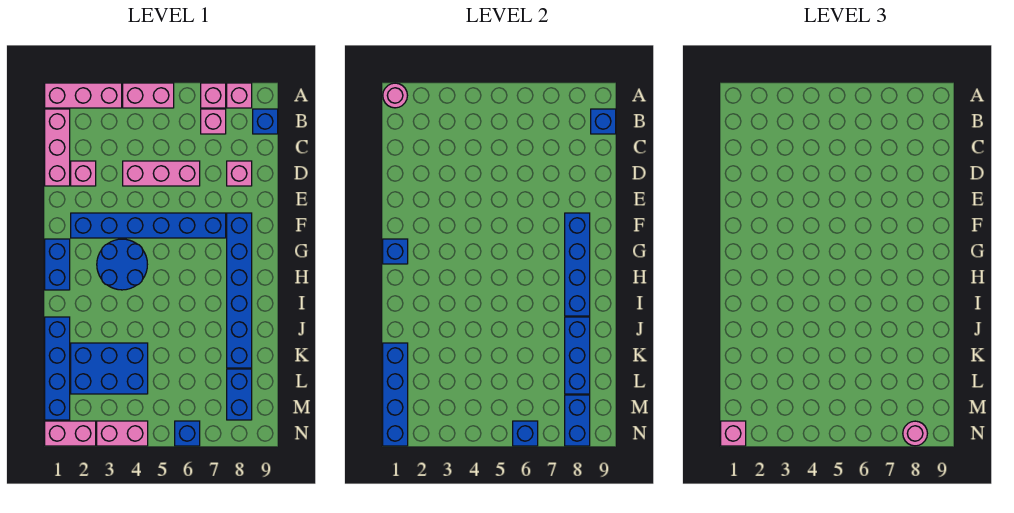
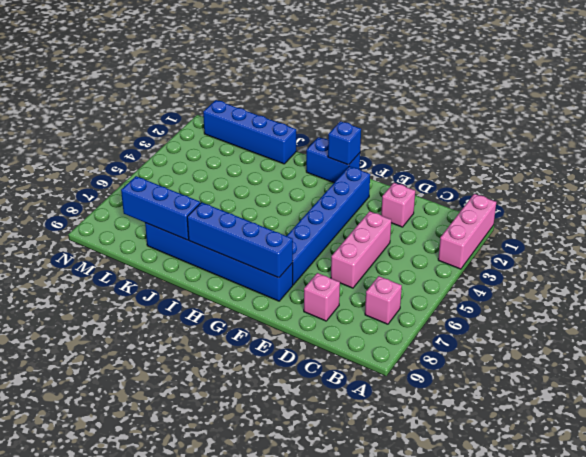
none -> pink brick A4:A5 level 1
none -> pink brick A7 level 1
none -> pink brick A8 level 1
none -> pink brick B1:D1 level 1

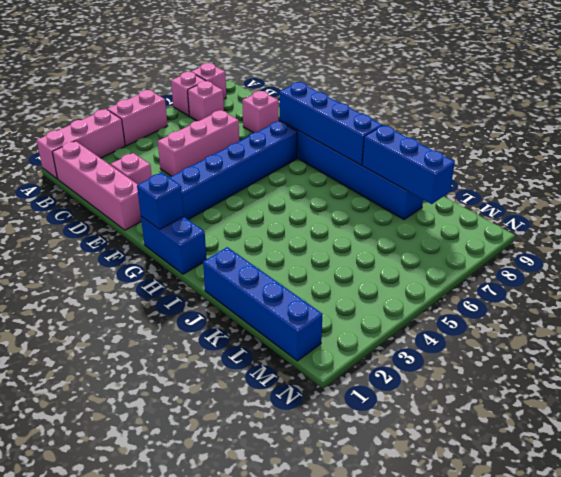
pink brick B1:E1 level 1 -> pink brick B1:D1 level 1
none -> blue brick B9 level 1
none -> blue round brick G3:H4 level 1
none -> blue brick K2:L4 level 1
none -> blue brick L8:M8 level 1

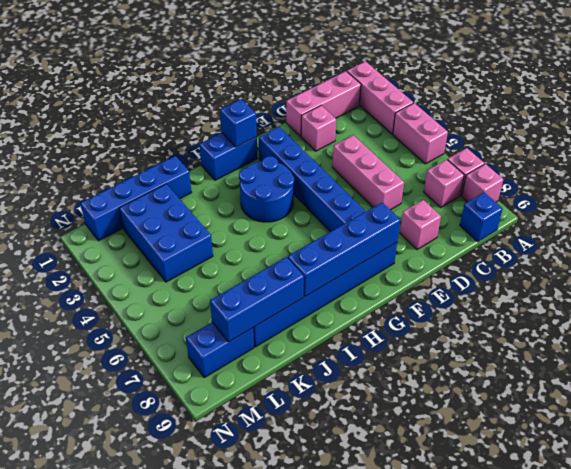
none -> pink brick N1:N2 level 1
none -> pink brick N3:N4 level 1
none -> blue brick N6 level 1
none -> pink round brick A1 level 2

